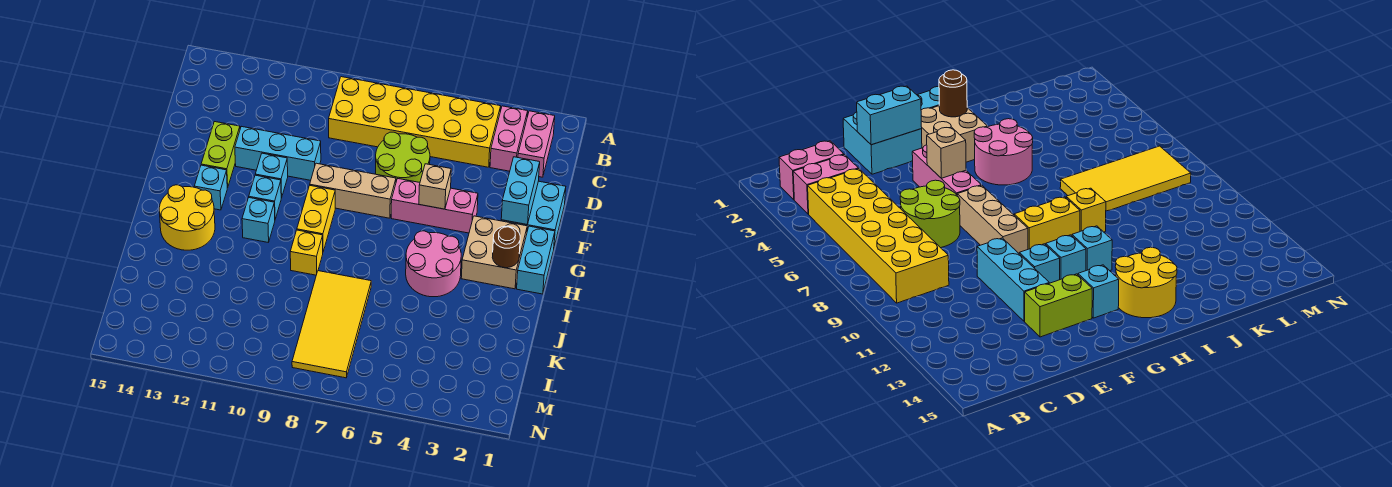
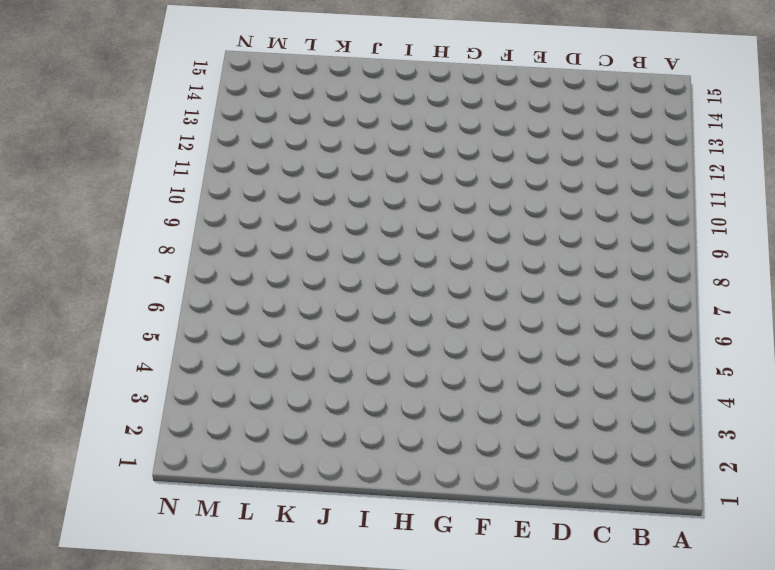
none -> pink brick B2:C2 level 1
none -> pink brick B3:C3 level 1
none -> yellow brick B4:C9 level 1

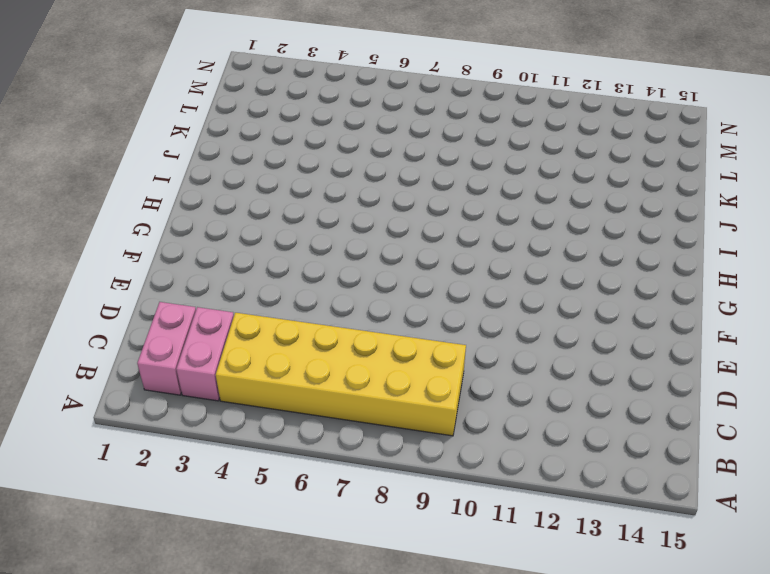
none -> lime round brick D6:E7 level 1
none -> cyan brick E1:F2 level 1
none -> cyan brick E10:E12 level 1

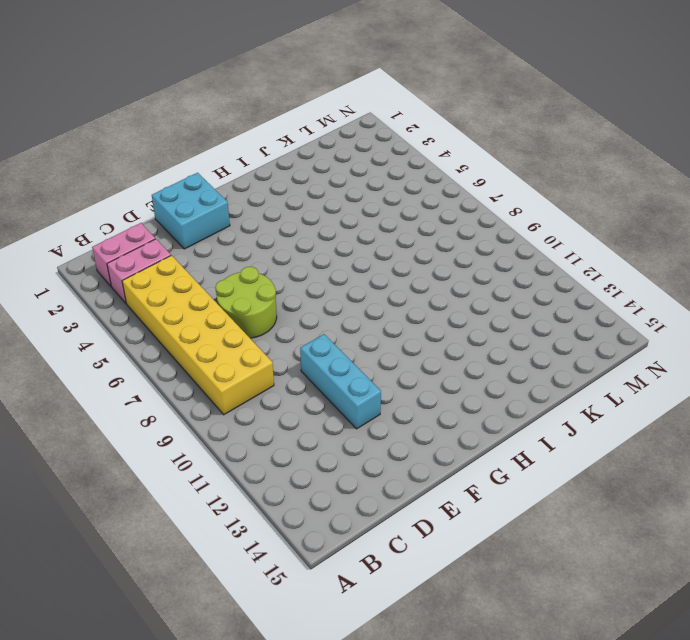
none -> lime brick E13:F13 level 1
none -> pink brick F4:F6 level 1
none -> tan brick F7:F9 level 1

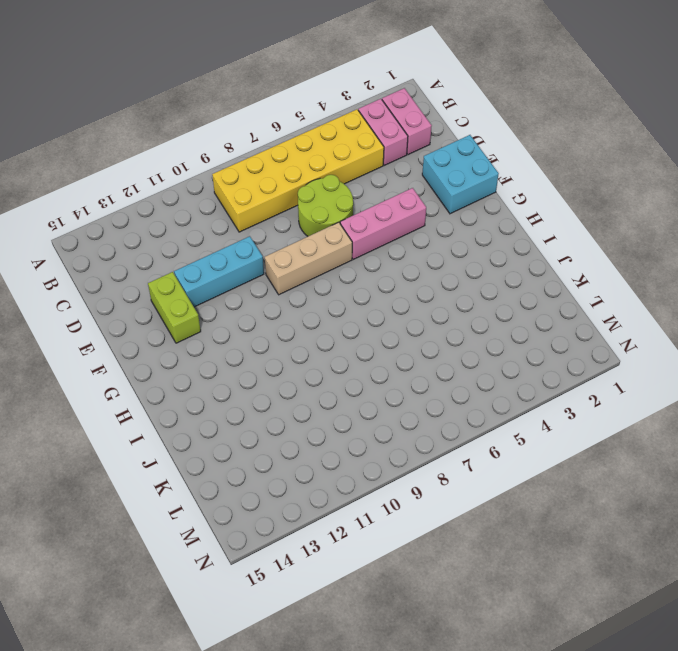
none -> cyan brick F11 level 1
none -> cyan brick G1:H1 level 1
none -> tan brick G2:H3 level 1

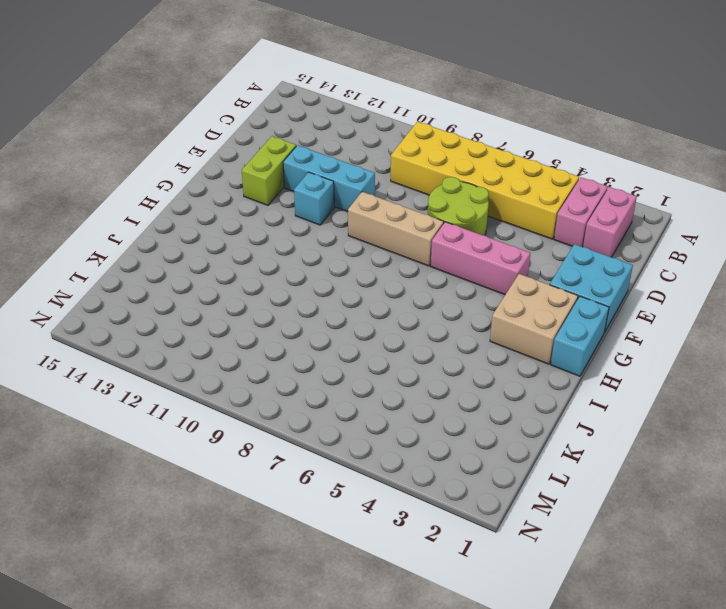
none -> yellow brick G9:H9 level 1
none -> cyan brick G11 level 1
none -> cyan brick G13 level 1

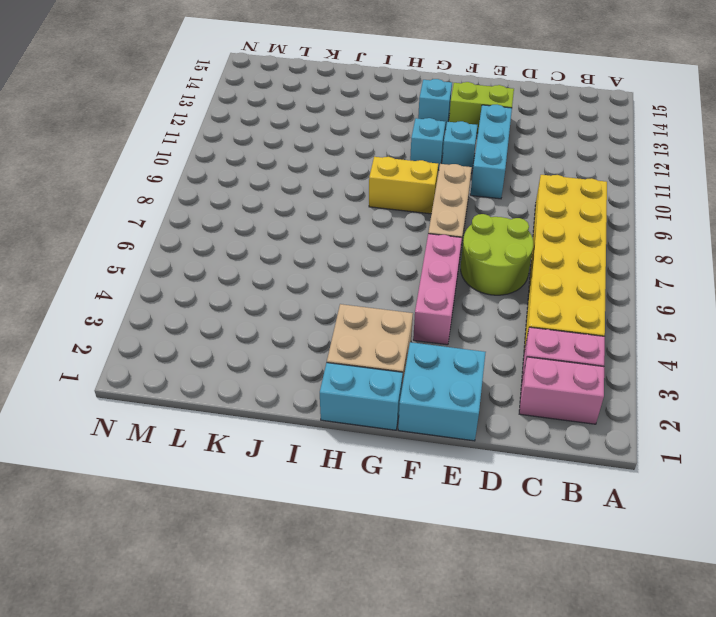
none -> pink round brick H4:I5 level 1
none -> cyan brick H11 level 1
none -> yellow round brick H13:I14 level 1

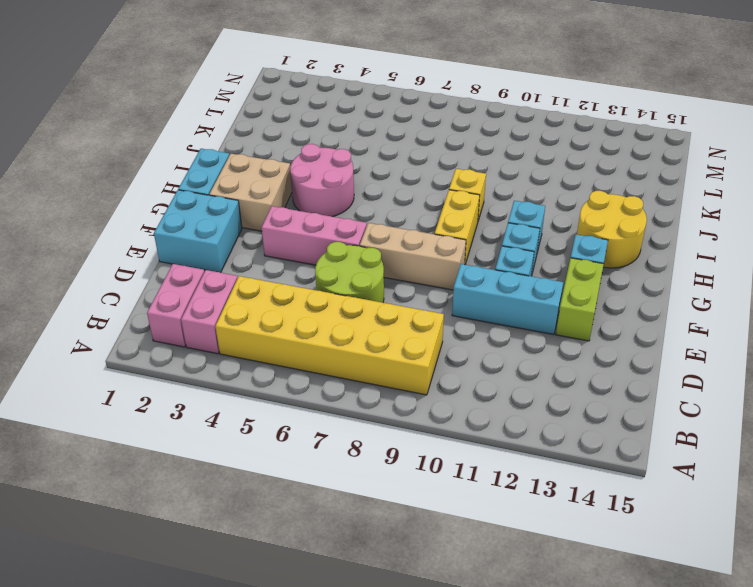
none -> yellow tile J7:M8 level 1
none -> cyan brick E2:F2 level 2
none -> tan brick F5 level 2

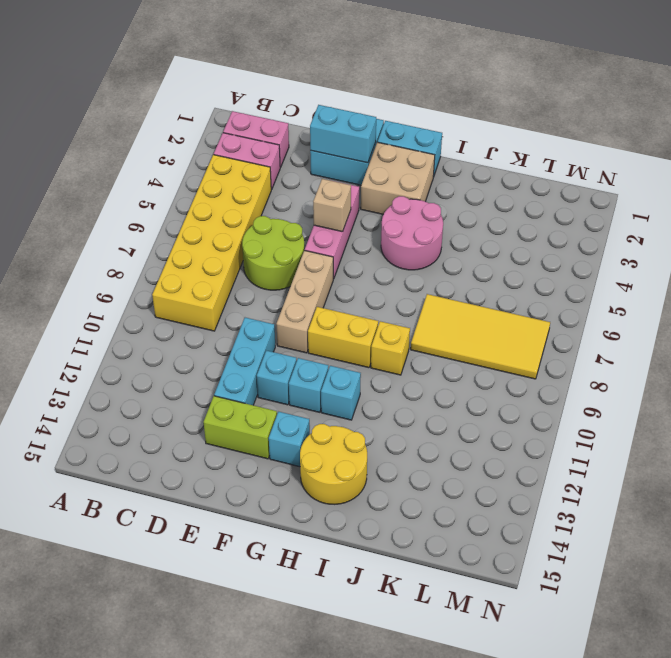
none -> brown round brick H2 level 2

